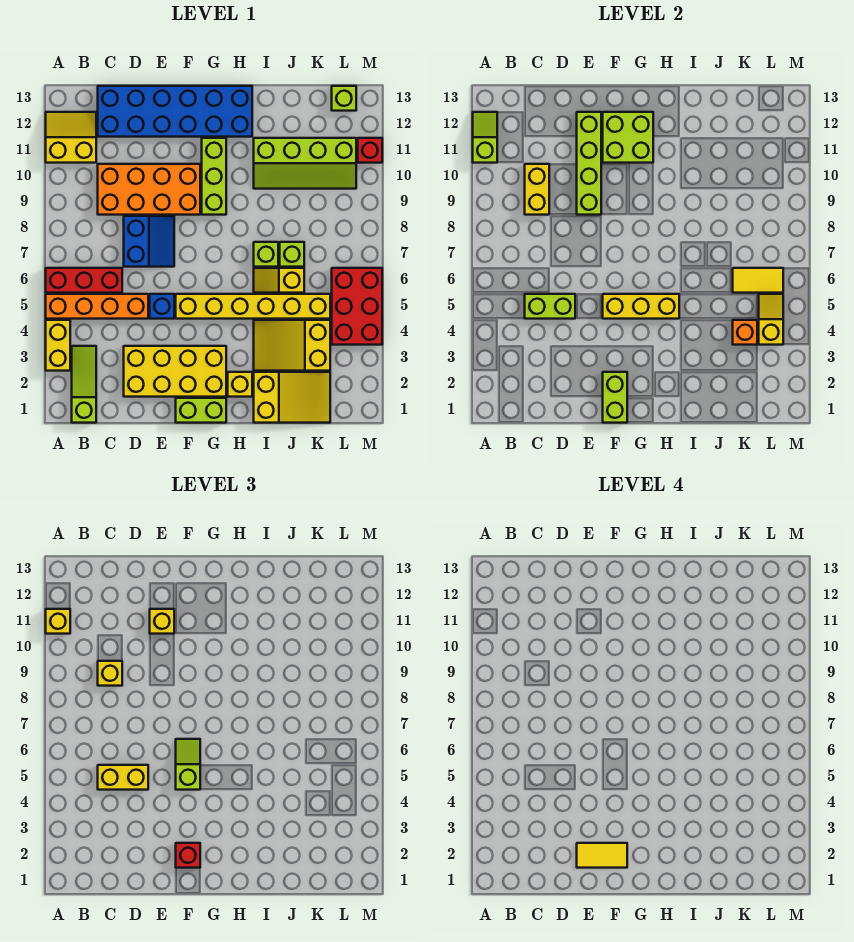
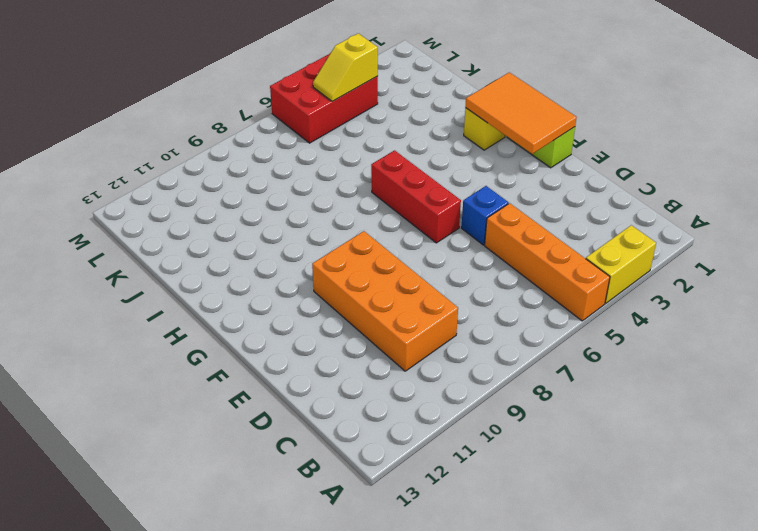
orange tile F1:H2 level 2 -> lime brick F1:F2 level 2
red brick F6:H6 level 1 -> red brick A6:C6 level 1
none -> yellow slope A11:B12 level 1 top 11
none -> lime slope B1:B3 level 1 top 1
none -> blue brick C12:H13 level 1
none -> yellow brick D2:G3 level 1

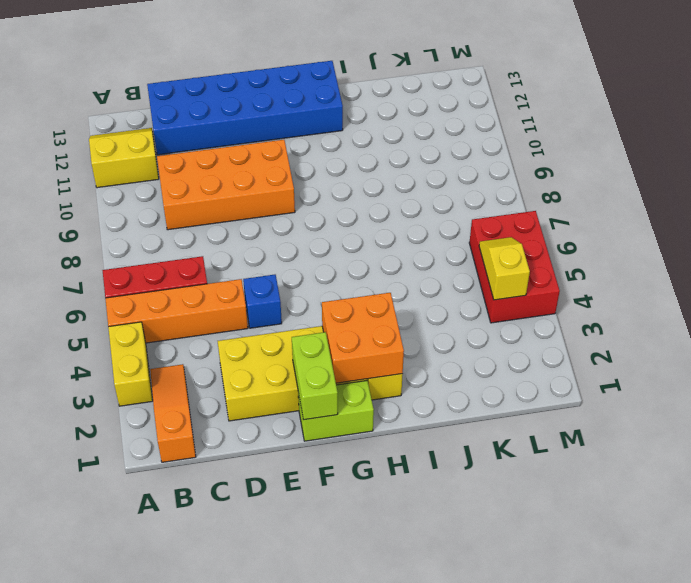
orange slope B1:B3 level 1 top 1 -> lime slope B1:B3 level 1 top 1
orange brick G2:H3 level 2 -> none
none -> blue slope D7:E8 level 1 top D
none -> yellow brick F5:K5 level 1
none -> lime brick G9:G11 level 1
none -> yellow slope I1:K2 level 1 top I

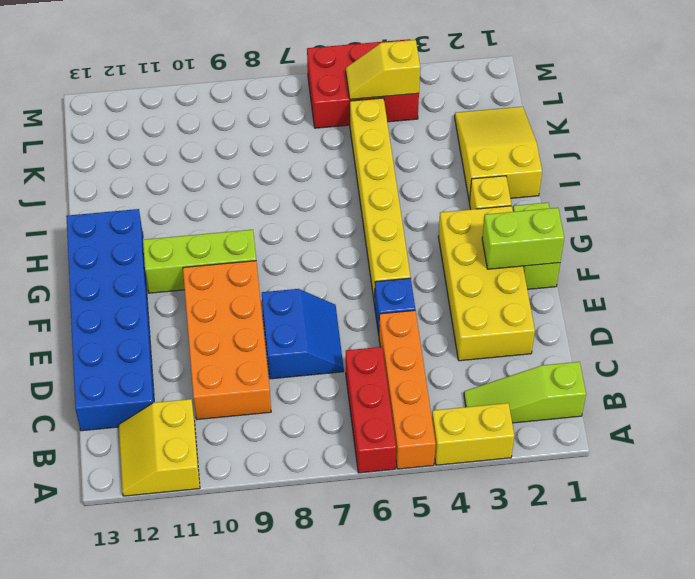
blue slope D7:E8 level 1 top 8 -> blue slope D7:E8 level 1 top D
none -> yellow slope I3:K4 level 1 top K
none -> yellow slope I6:J6 level 1 top J
none -> lime brick I7 level 1
none -> lime slope I10:L11 level 1 top 11

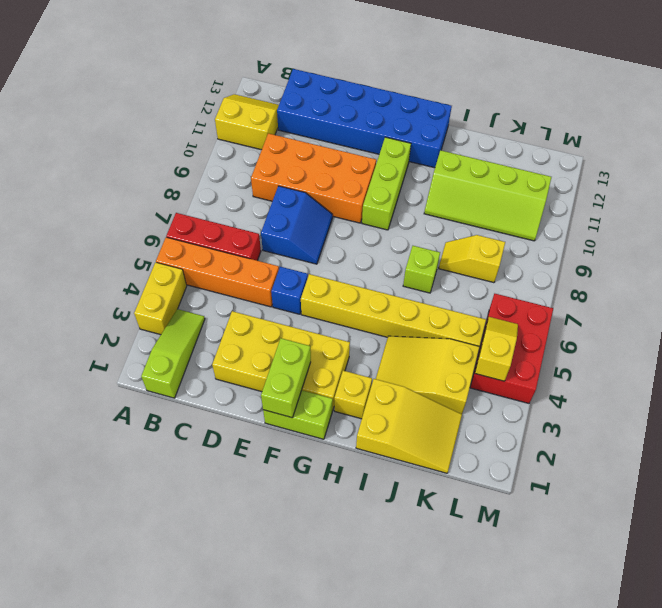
yellow slope J8:K8 level 1 top K -> yellow slope I6:J6 level 1 top J
none -> lime brick J7 level 1
none -> lime brick L13 level 1
none -> red brick M11 level 1
none -> lime slope A11:A12 level 2 top 11

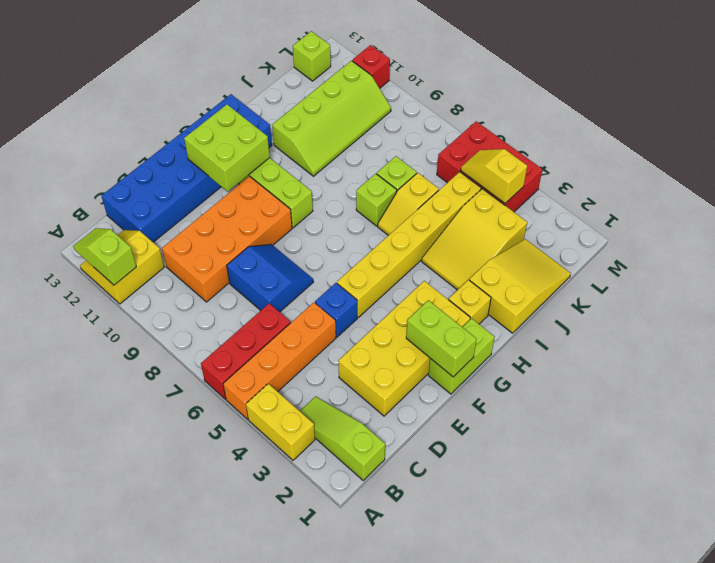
none -> lime brick C5:D5 level 2
none -> yellow brick C9:C10 level 2
none -> lime brick E9:E12 level 2
none -> yellow brick F5:H5 level 2

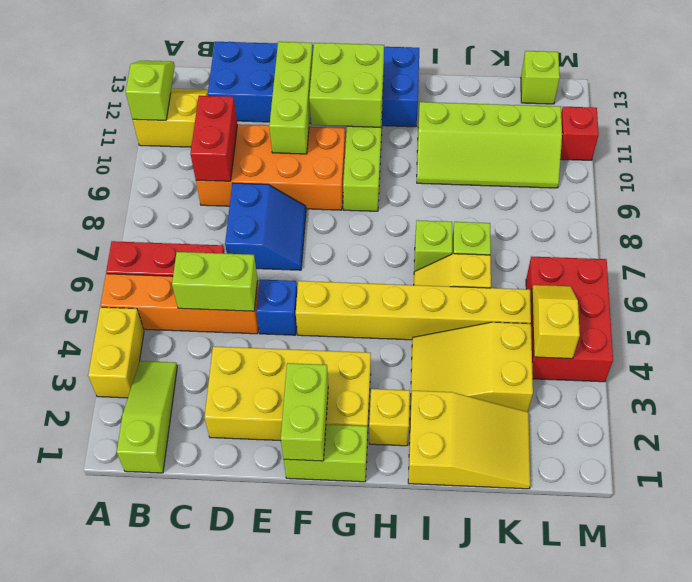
red brick C9:C10 level 2 -> yellow brick C9:C10 level 2
lime brick E10:E12 level 2 -> lime brick E9:E12 level 2
none -> yellow brick F5:H5 level 2
none -> orange brick K4 level 2
none -> yellow tile K6:L6 level 2
none -> yellow brick A11 level 3

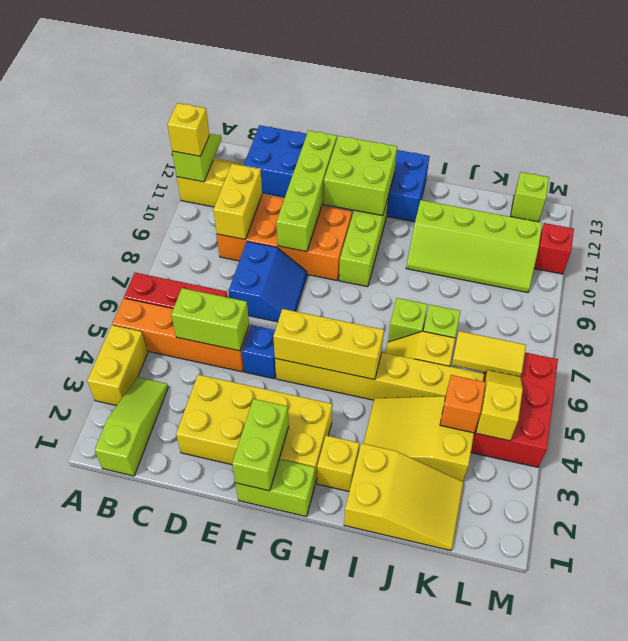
none -> yellow brick C5:D5 level 3
none -> yellow brick C9 level 3
none -> yellow brick E11 level 3
none -> red brick F2 level 3

